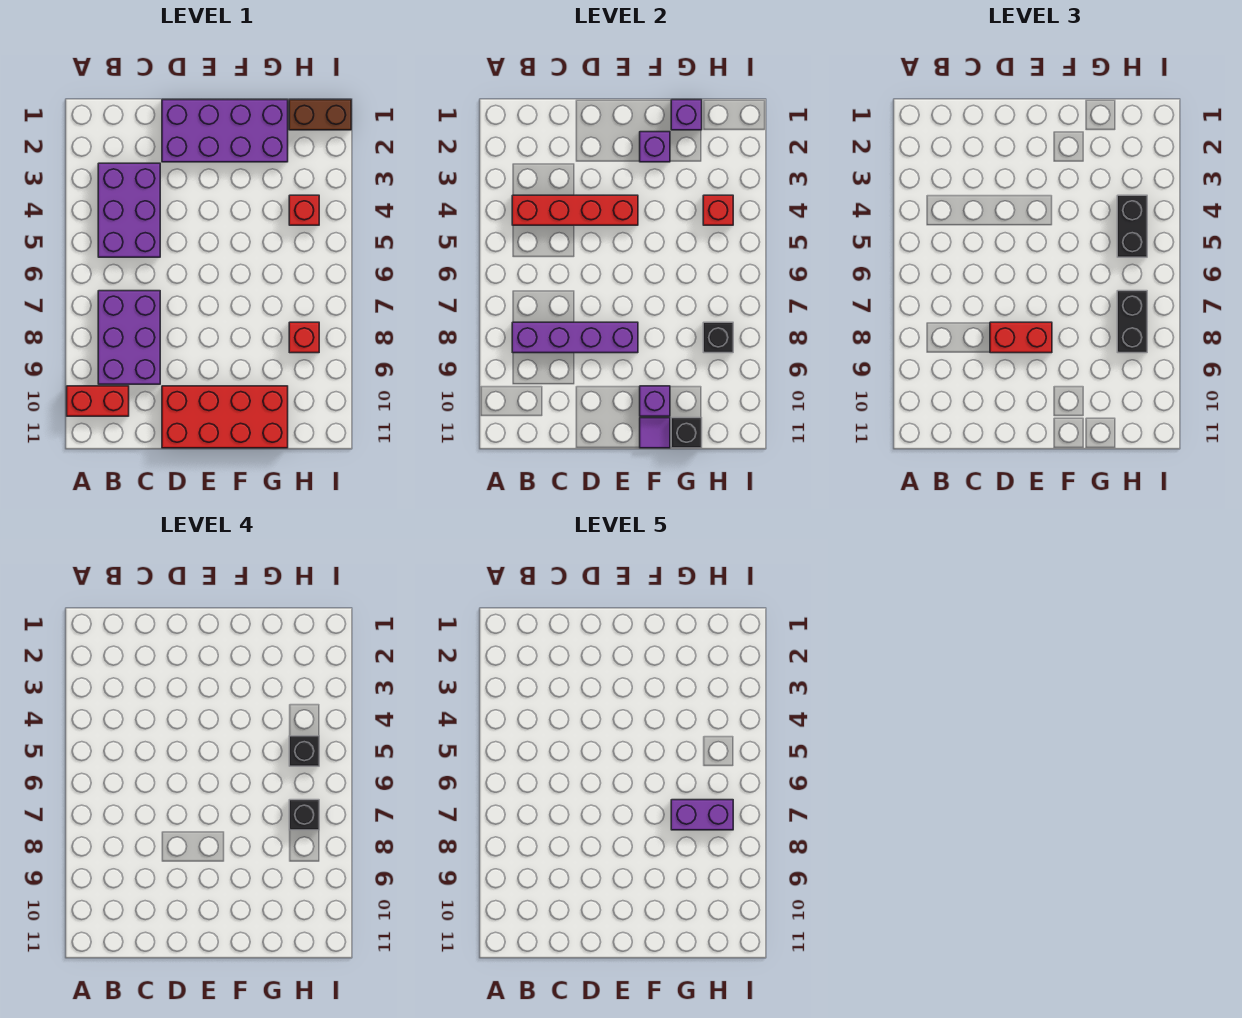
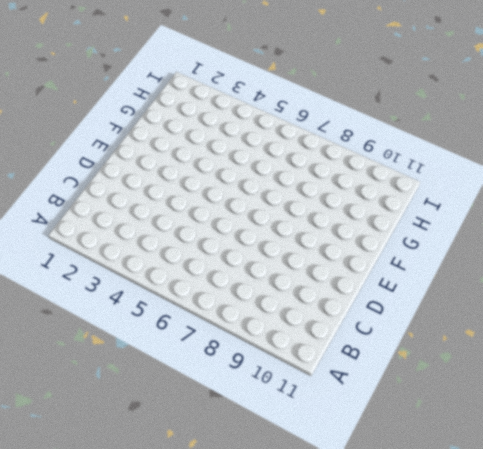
none -> red brick A10:B10 level 1
none -> purple brick B3:C5 level 1
none -> purple brick B7:C9 level 1

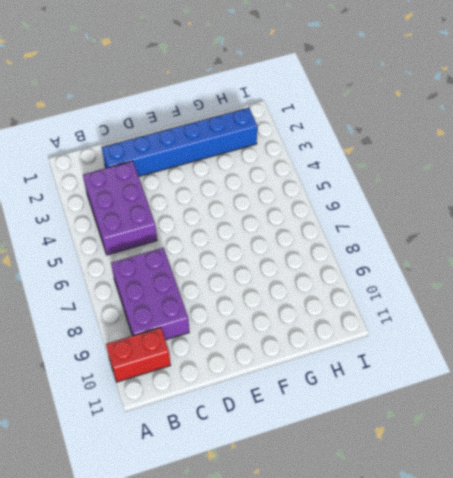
blue brick C2:H2 level 1 -> purple brick D1:G2 level 1
none -> red brick D10:G11 level 1
none -> brown brick H1:I1 level 1
none -> red brick H4 level 1

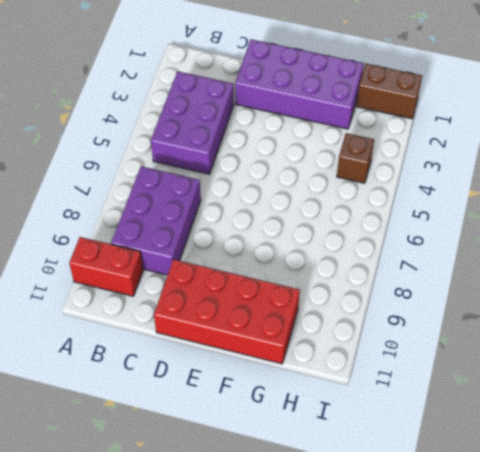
brown brick H4 level 1 -> red brick H4 level 1
none -> red brick H8 level 1
none -> red brick B4:E4 level 2
none -> purple brick B8:E8 level 2

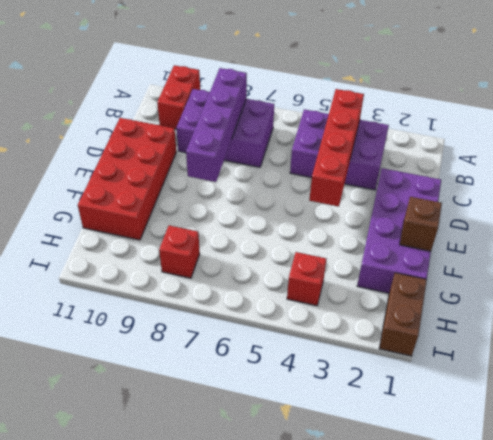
brown brick F1 level 2 -> none
none -> purple brick F2 level 2
none -> purple brick F10 level 2
none -> purple tile F11 level 2

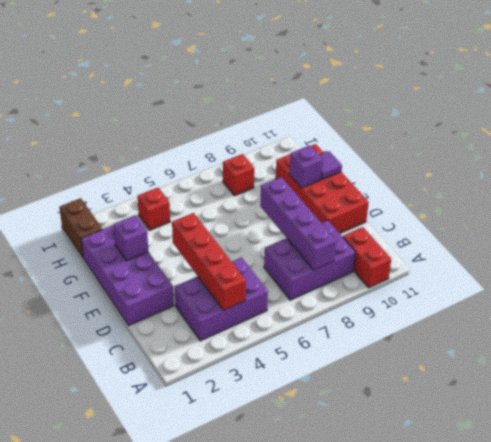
none -> purple brick G1 level 2
none -> black brick G11 level 2
none -> red brick H4 level 2

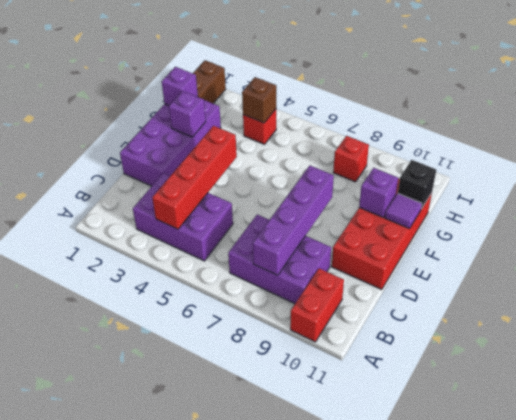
brown brick H4 level 2 -> red brick H4 level 2
none -> black brick H8 level 2
none -> red brick D8:E8 level 3
none -> black brick H4:H5 level 3

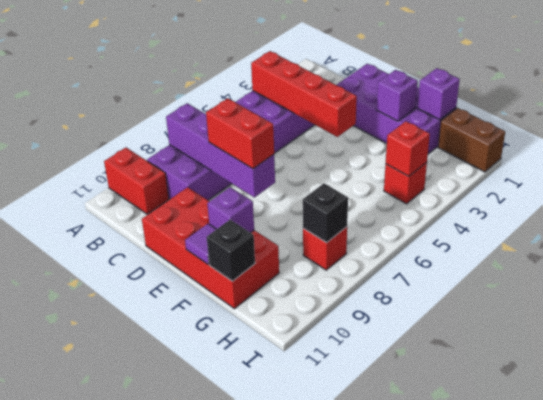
none -> black brick H4:H5 level 3
none -> black brick H7:H8 level 3
none -> black brick H5 level 4

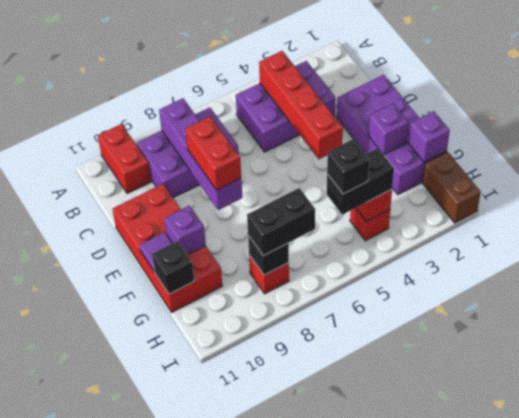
none -> black brick H7 level 4
none -> purple brick G7:H7 level 5

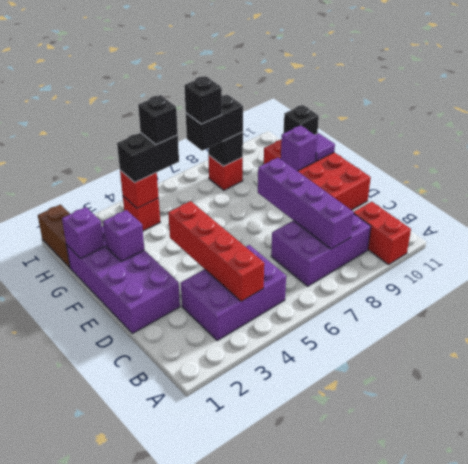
none -> red brick D8:E8 level 3
none -> purple brick G7:H7 level 5

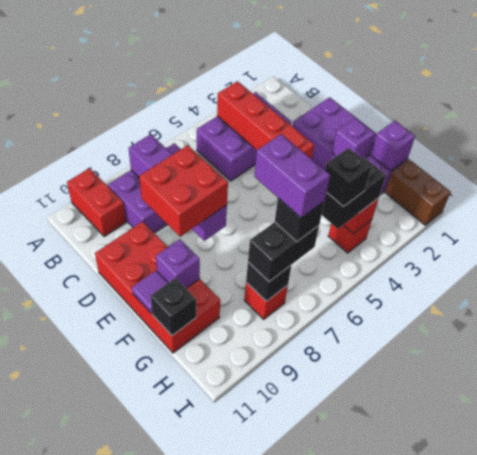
red brick D8:E9 level 3 -> red brick D8:E8 level 3

